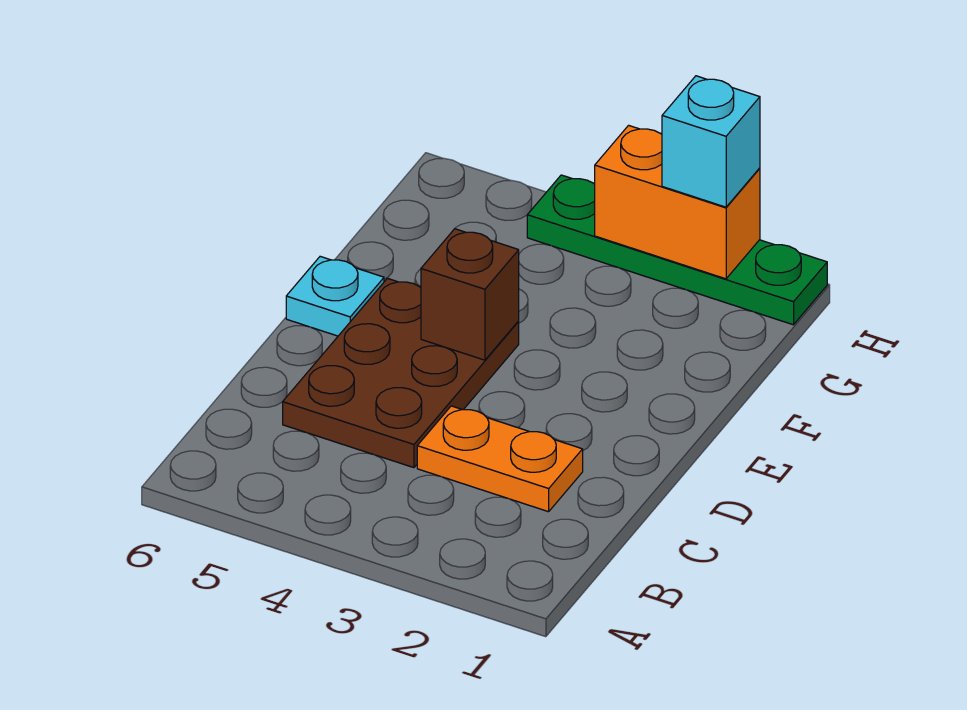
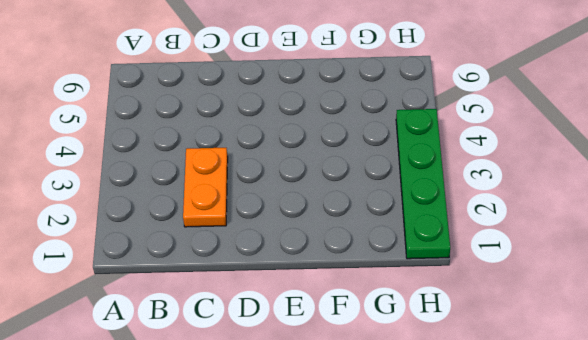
none -> brown plate C4:E5 level 1
none -> cyan plate E6 level 1

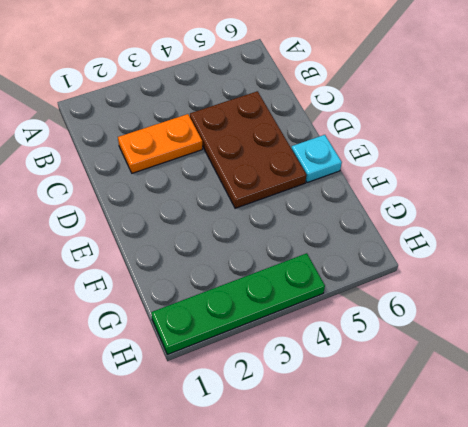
none -> brown brick E4 level 2
none -> orange brick H2:H3 level 2

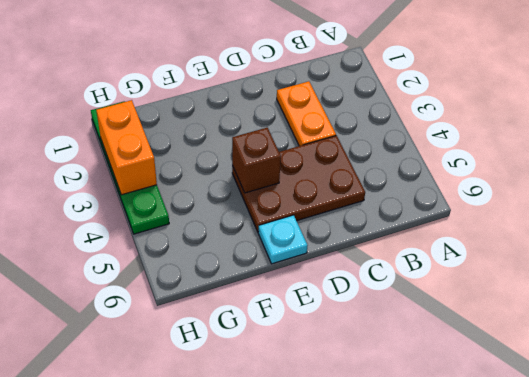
none -> cyan brick H2 level 3

